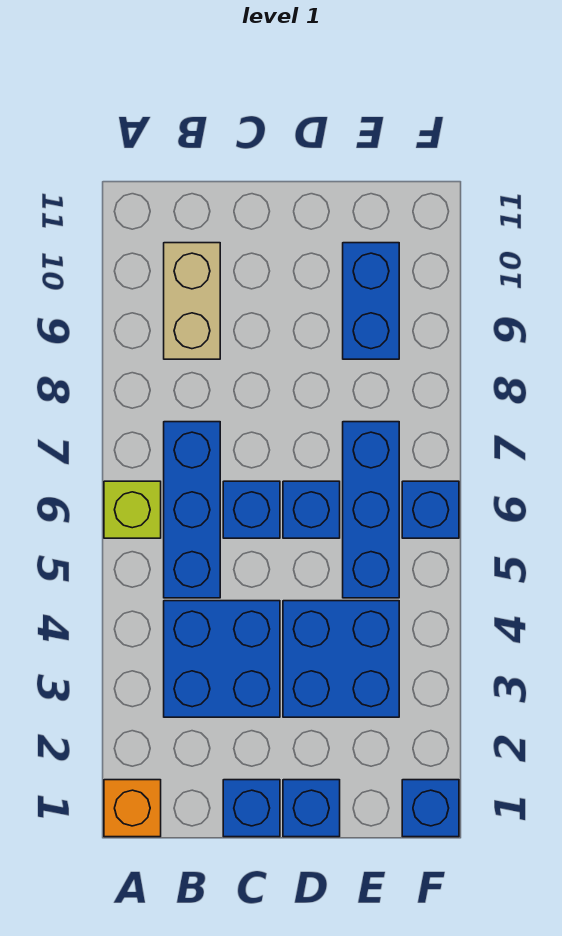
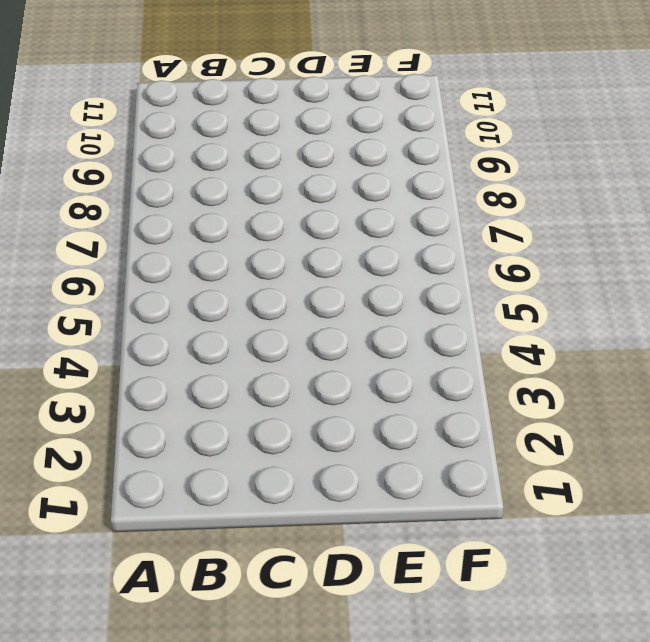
none -> orange brick A1 level 1
none -> lime brick A6 level 1
none -> blue brick B3:C4 level 1

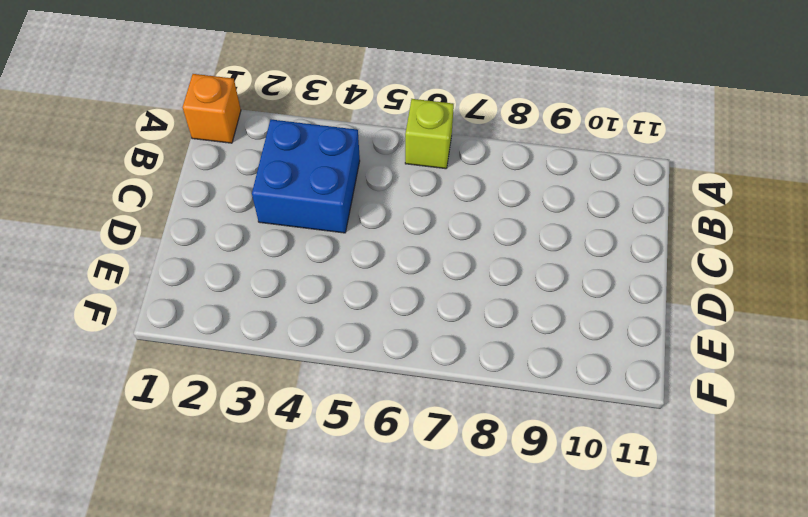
none -> blue brick B5:B7 level 1
none -> tan brick B9:B10 level 1
none -> blue brick C1 level 1

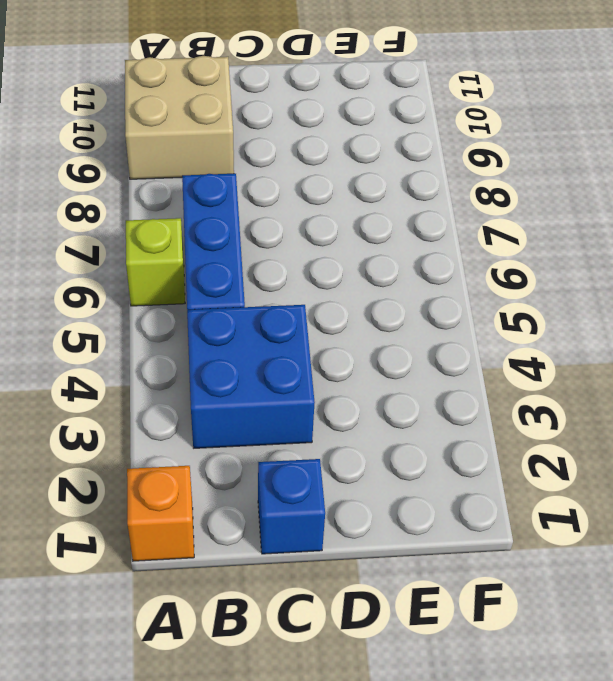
tan brick A9:B10 level 1 -> tan brick B9:B10 level 1
none -> blue brick C6 level 1
none -> blue brick D1 level 1
none -> blue brick D3:E4 level 1

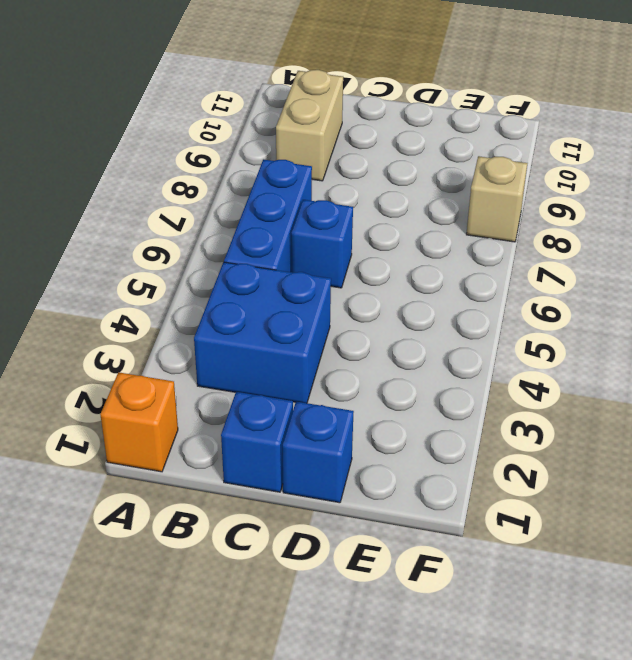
tan brick F8 level 1 -> none
none -> lime brick A6 level 1
none -> blue brick D3:E4 level 1
none -> blue brick D6 level 1

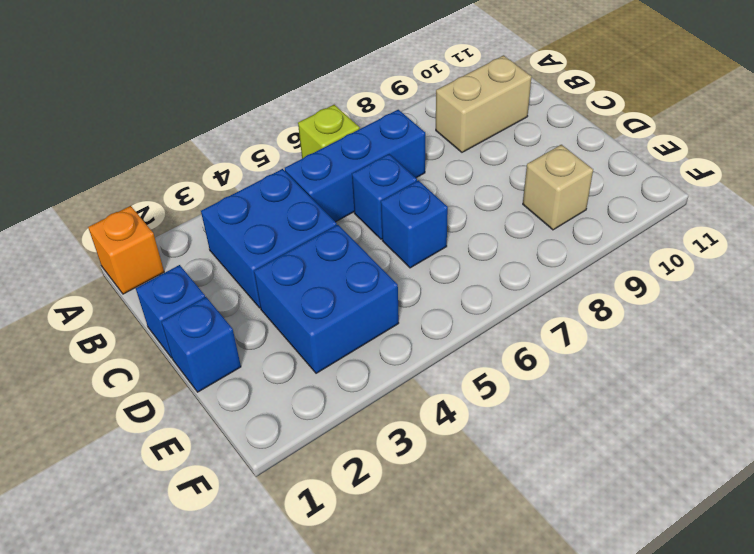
tan brick E9 level 1 -> blue brick E9:E10 level 1
none -> blue brick E5:E7 level 1
none -> blue brick F1 level 1
none -> blue brick F6 level 1

